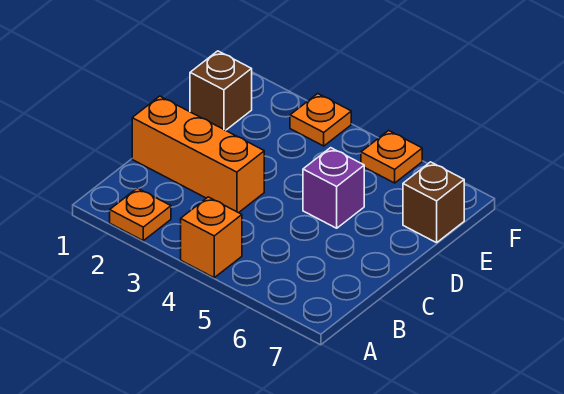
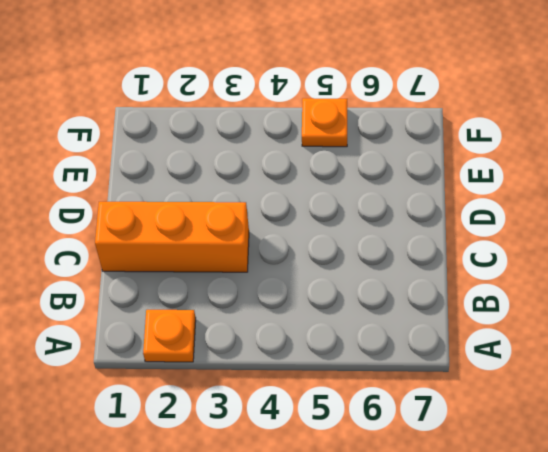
none -> orange brick A4 level 1
none -> purple brick D5 level 1

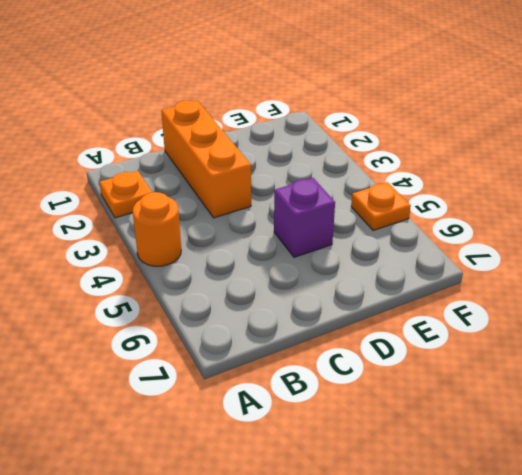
orange round brick A4 level 1 -> orange brick A4 level 1
none -> brown brick E1 level 1
none -> brown brick E7 level 1

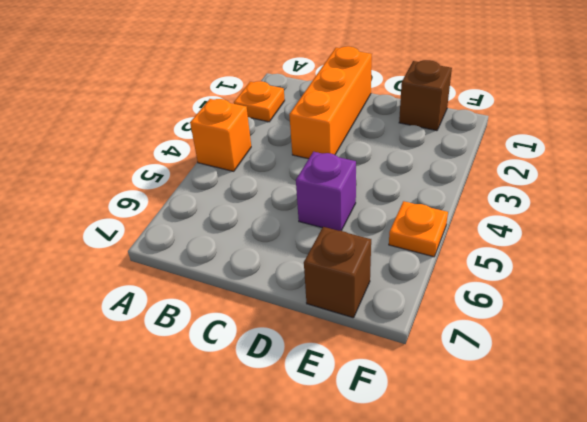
none -> orange plate F3 level 1

